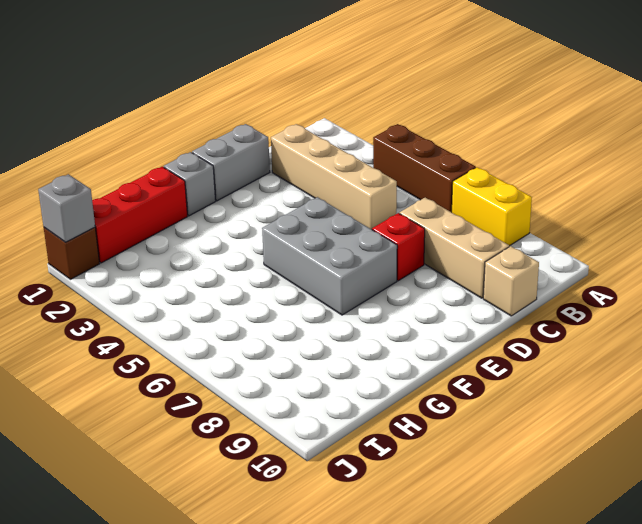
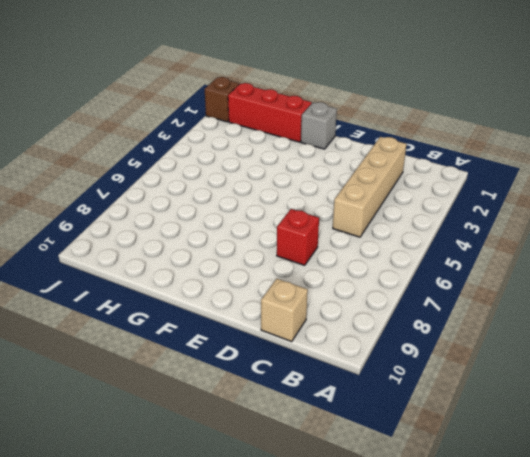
none -> brown brick A4:A6 level 1
none -> yellow brick A7:A8 level 1
none -> tan brick C7:C9 level 1

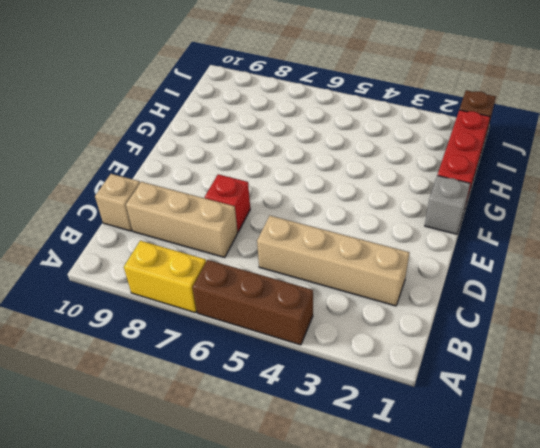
none -> grey brick D1:E1 level 1
none -> grey brick E5:F7 level 1
none -> grey brick J1 level 2

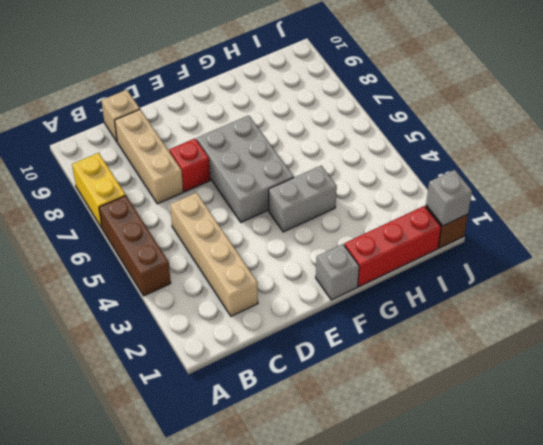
grey brick F4:G4 level 1 -> grey brick D1:E1 level 1

